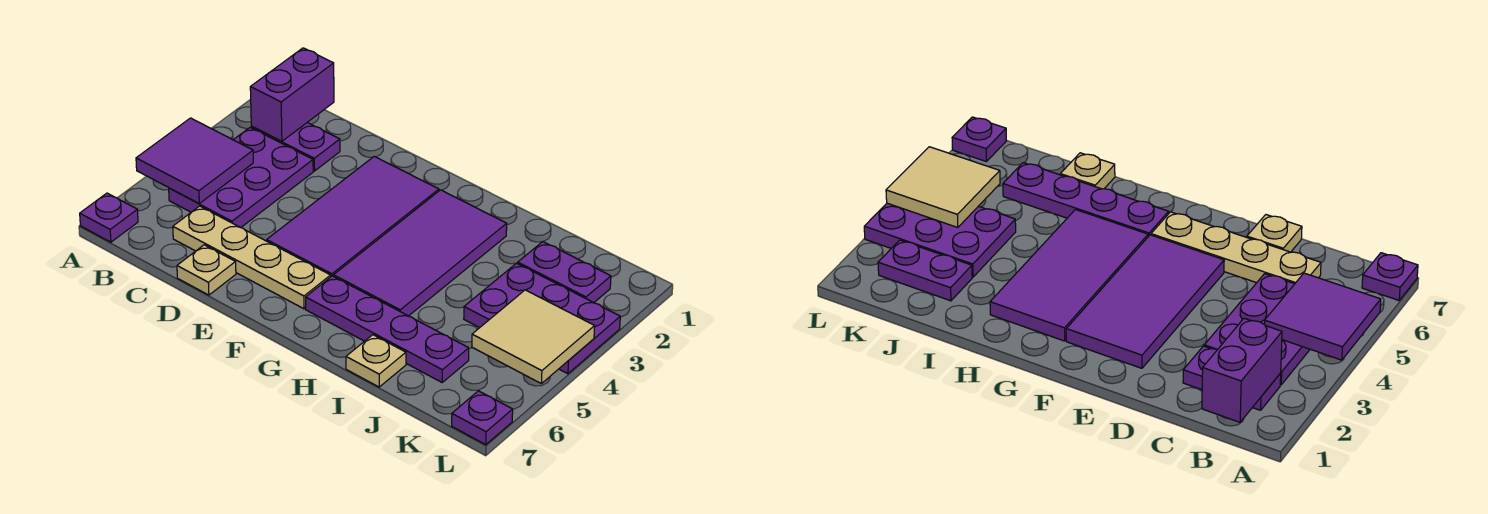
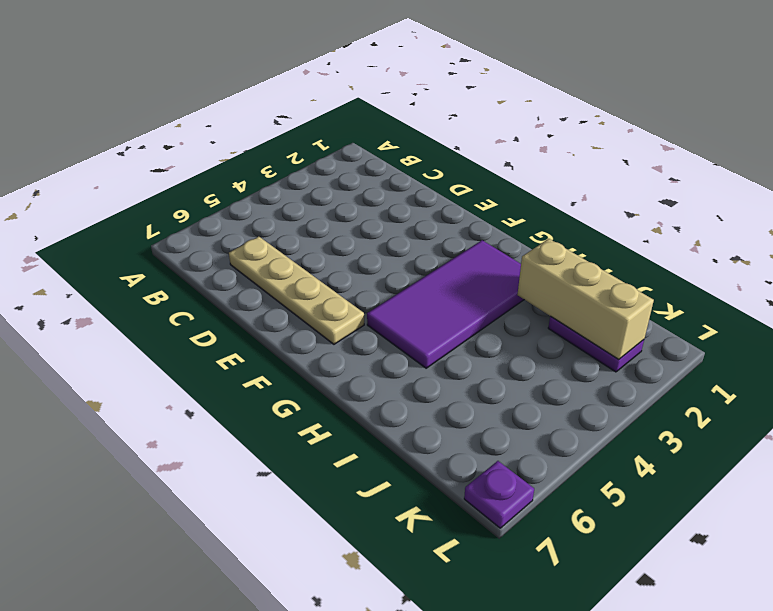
tan brick I2:K2 level 2 -> none
none -> purple plate A7 level 1
none -> purple plate B2:C2 level 1
none -> purple plate B3:C5 level 1

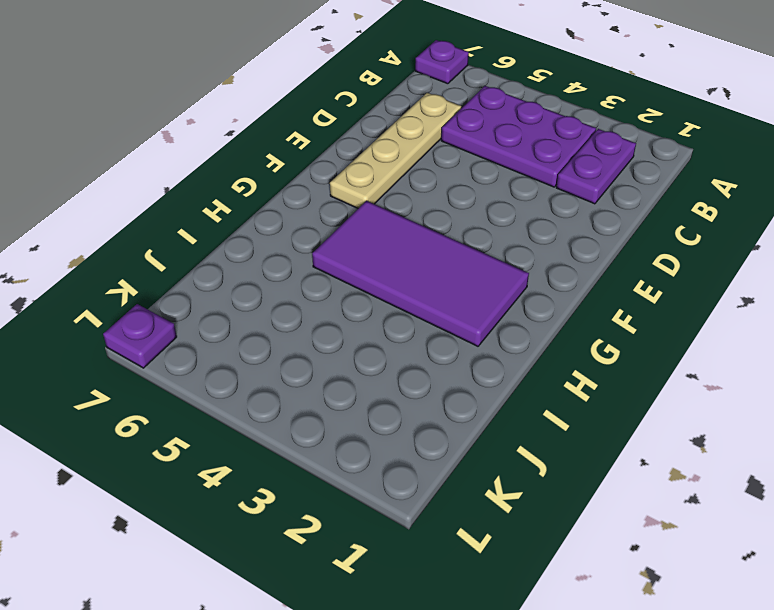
none -> tan plate D7 level 1
none -> purple tile E2:F5 level 1
none -> purple plate G6:J6 level 1

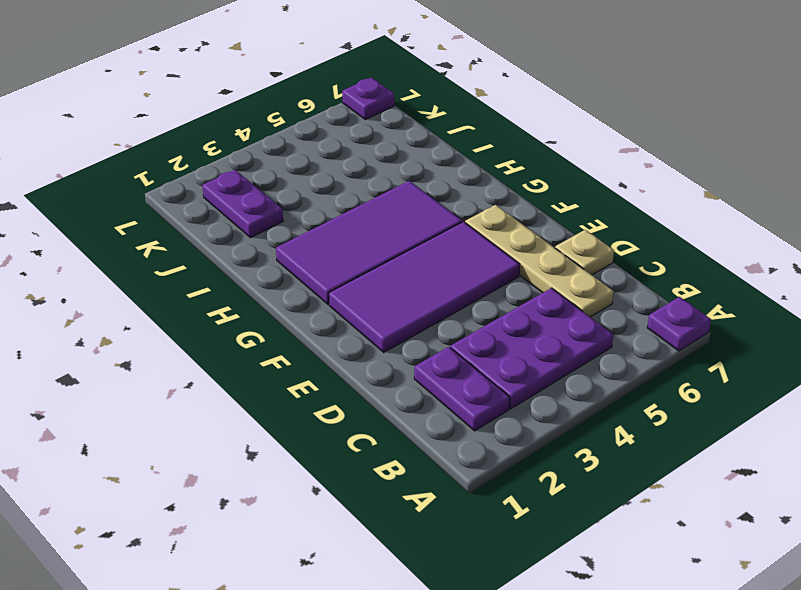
none -> purple plate G6:J6 level 1
none -> tan plate I7 level 1
none -> purple plate J3:L4 level 1

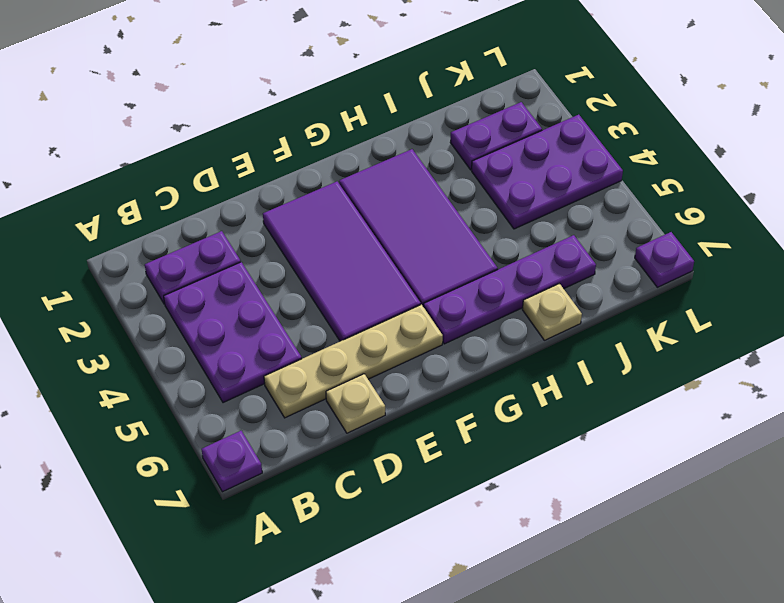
none -> purple tile A4:B5 level 2
none -> purple brick B1:B2 level 2
none -> tan tile K4:L5 level 2

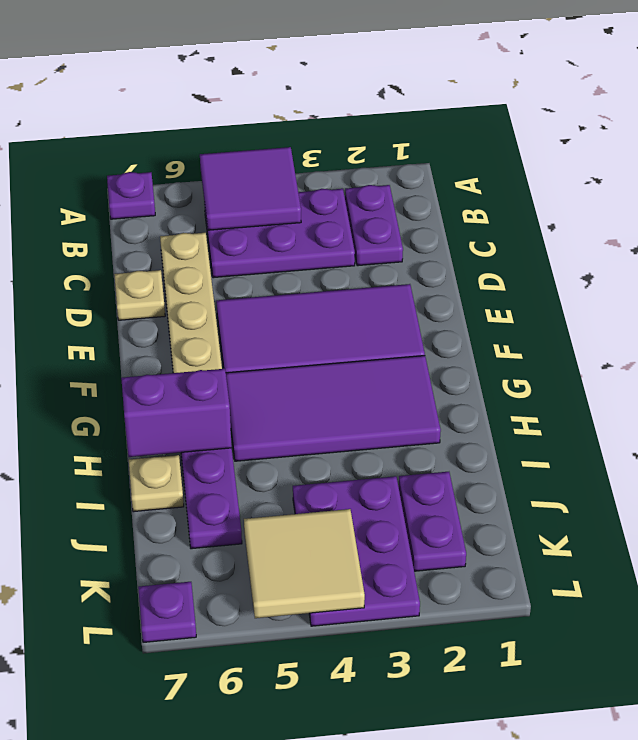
purple brick H6:H7 level 2 -> purple brick B1:B2 level 2

